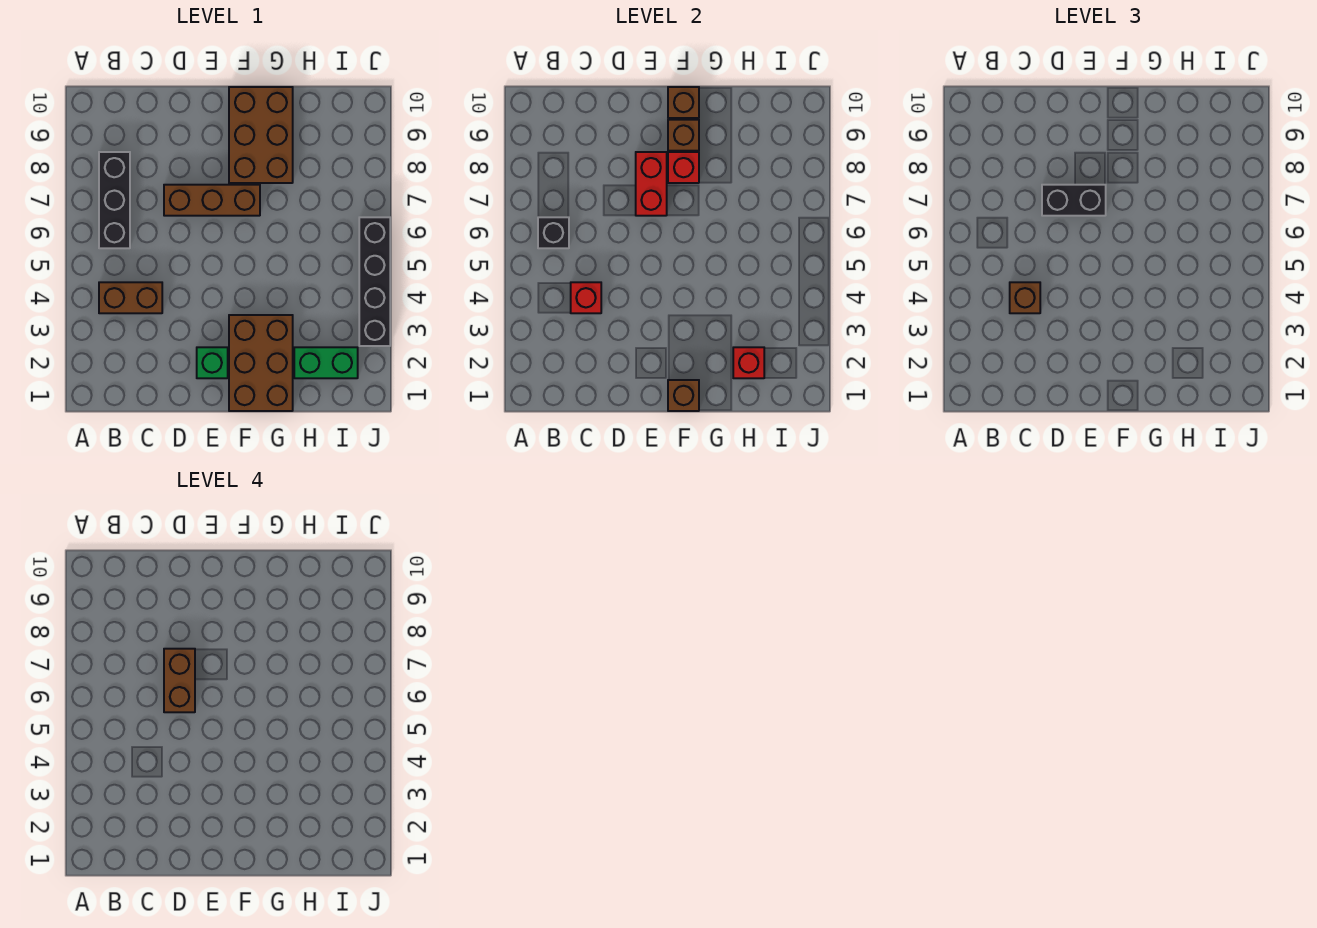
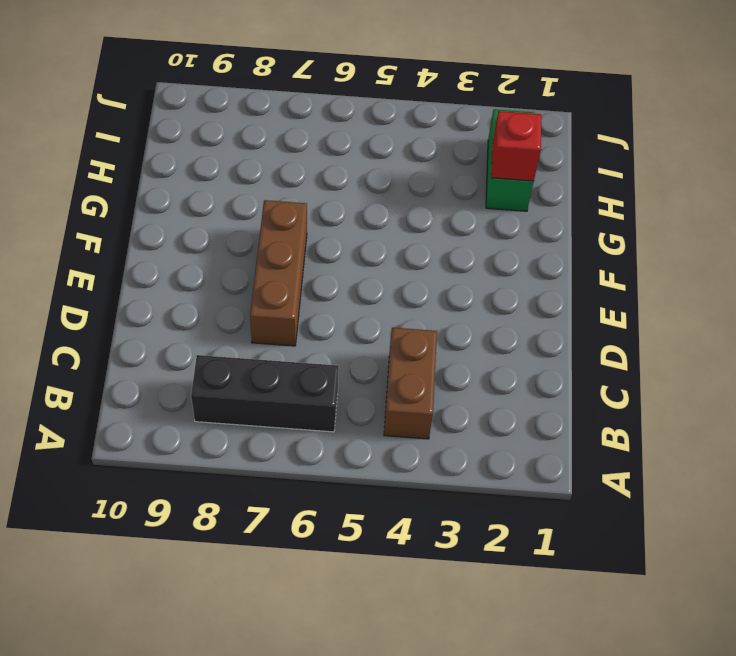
none -> green brick E2 level 1
none -> brown brick F1:G3 level 1
none -> brown brick F8:G10 level 1

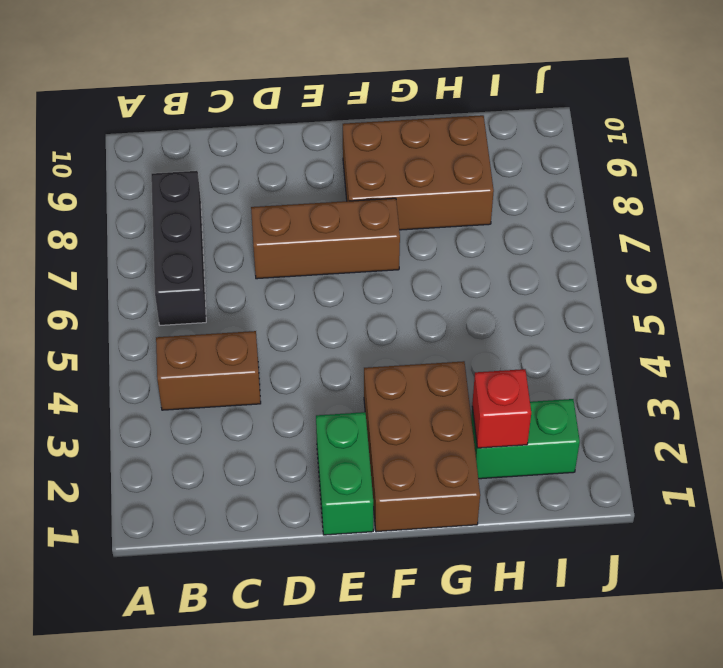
green brick E1:E2 level 1 -> green brick E2 level 1
brown brick F8:H9 level 1 -> brown brick F8:G10 level 1
none -> black brick J3:J6 level 1
none -> black brick B6 level 2
none -> red brick C4 level 2

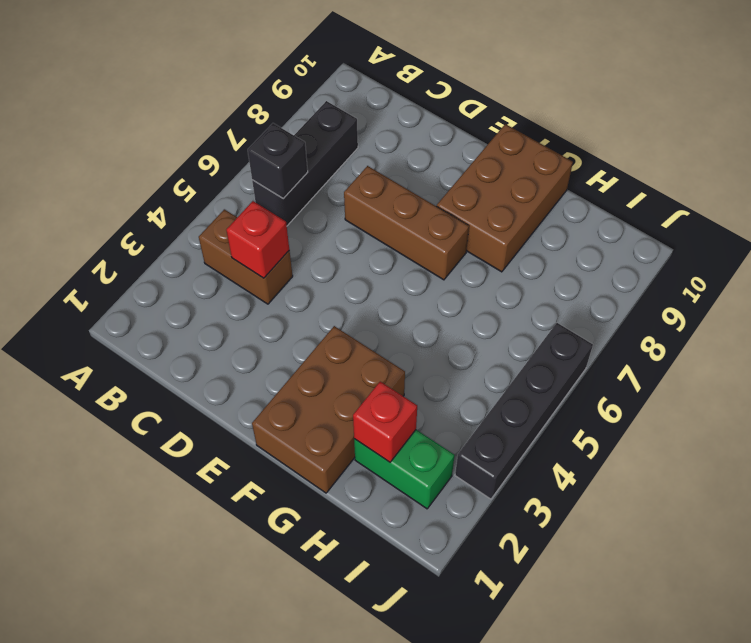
none -> green brick E2 level 1
none -> red brick E7:E8 level 2
none -> brown brick F1 level 2

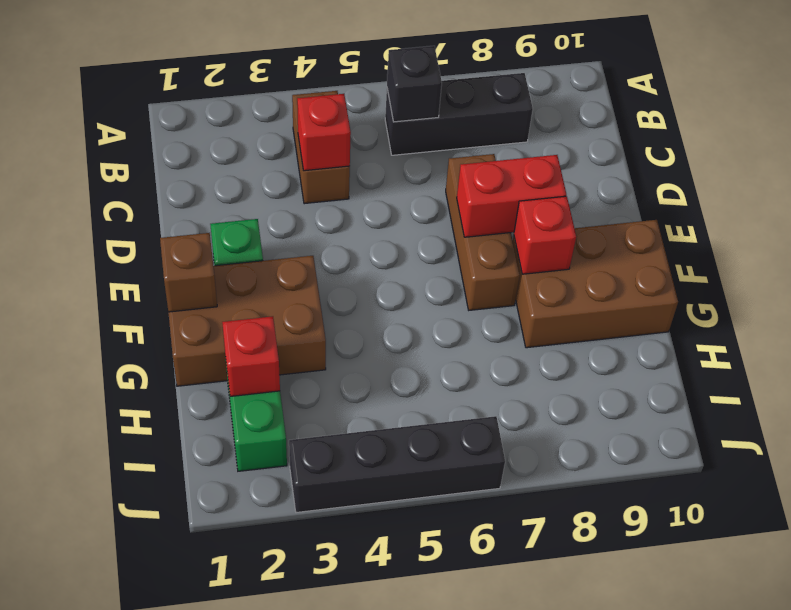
none -> brown brick F9 level 2
none -> brown brick F10 level 2
none -> brown brick C4 level 3

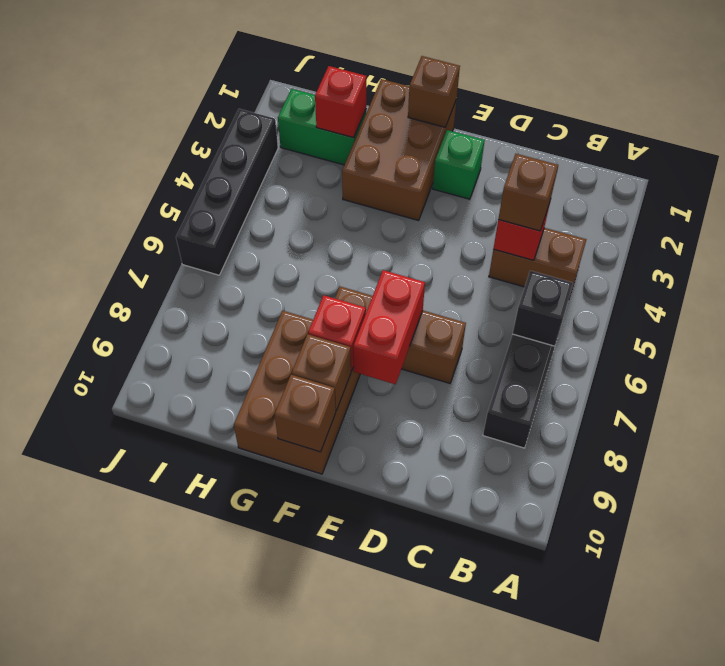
none -> black brick D7:E7 level 3
none -> brown brick D6:D7 level 4

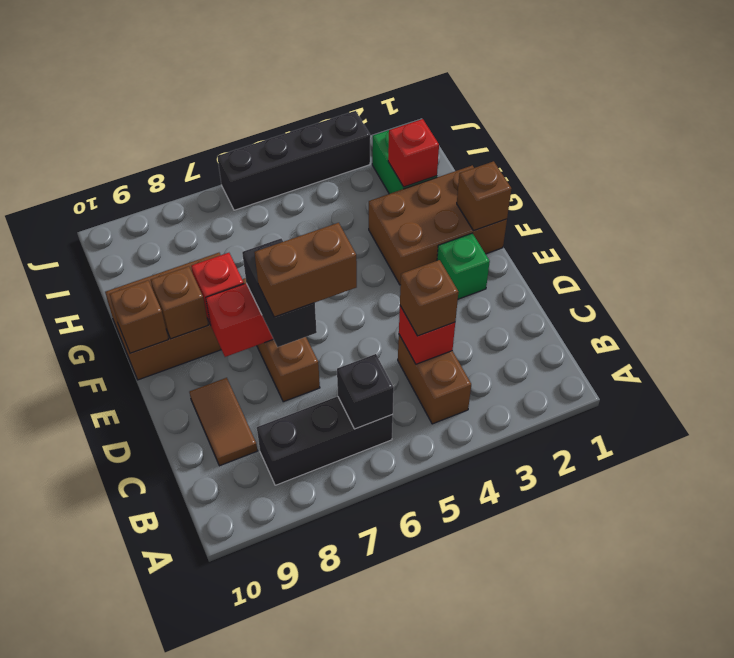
brown tile C9:D9 level 1 -> none

